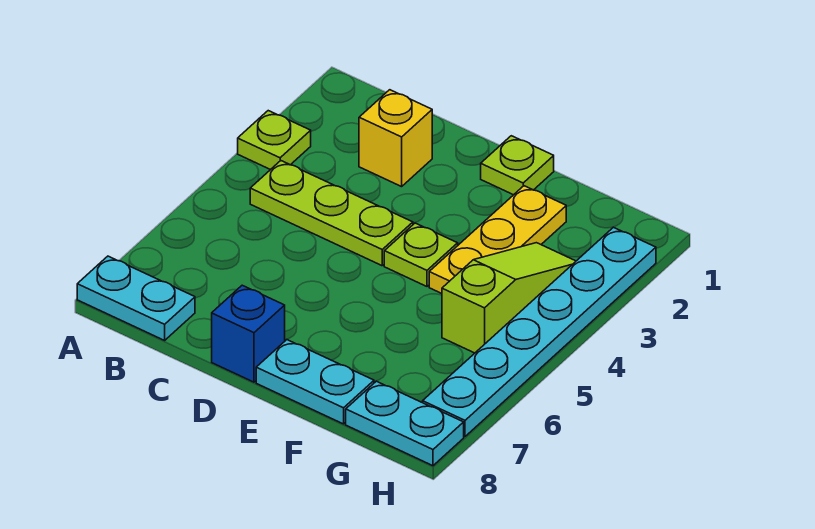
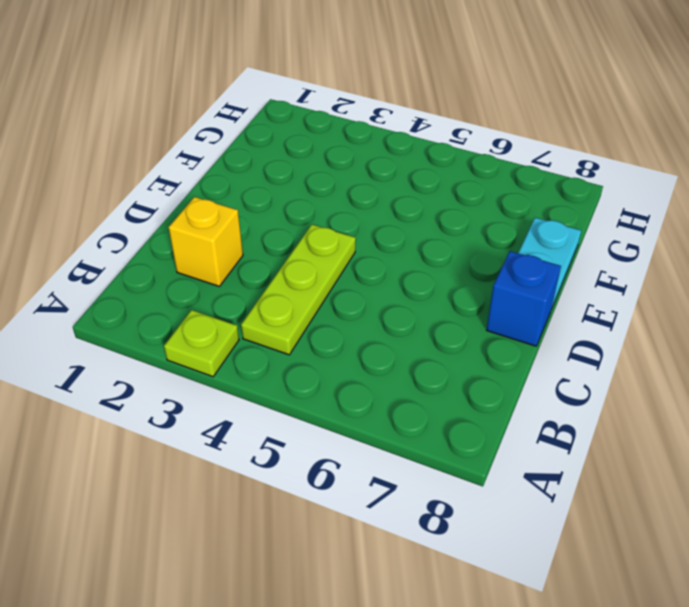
none -> cyan plate A8:B8 level 1
none -> lime plate E1 level 1
none -> lime plate E4 level 1

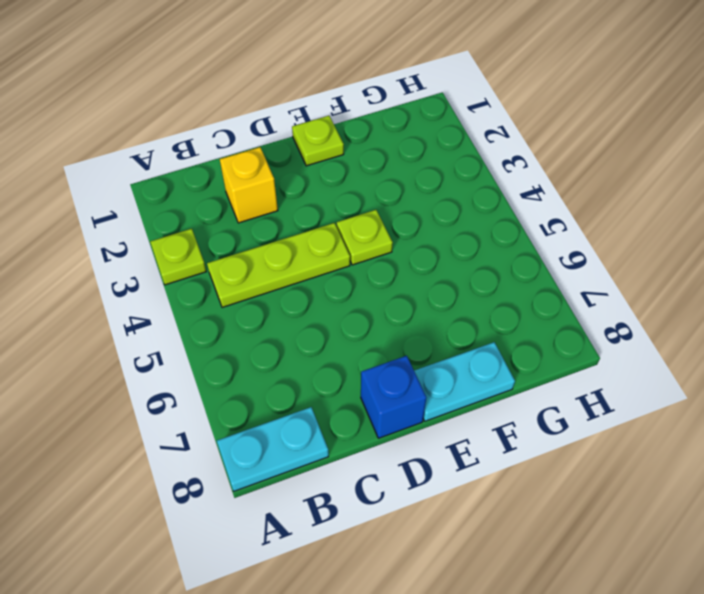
none -> yellow plate F2:F4 level 1
none -> lime slope G3:G5 level 1 top 5
none -> cyan plate G8:H8 level 1

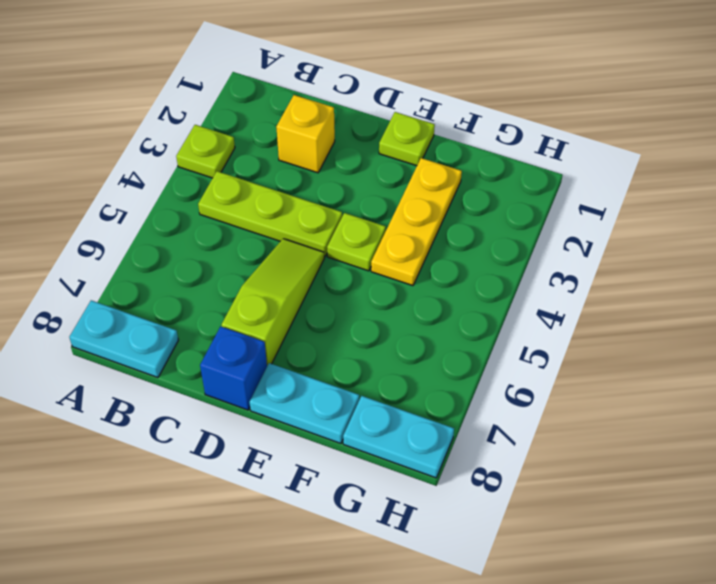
lime slope D5:D7 level 1 top 7 -> lime slope G3:G5 level 1 top 5
none -> cyan plate H2:H7 level 1

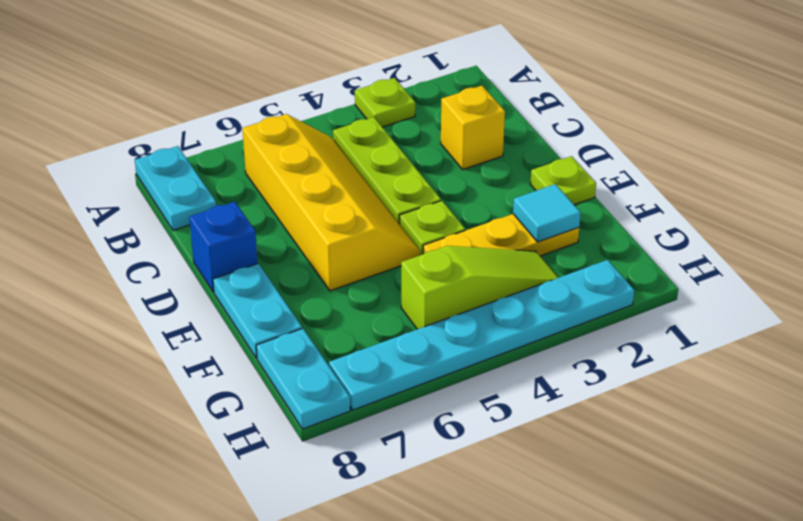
yellow slope B5:E6 level 1 top 6 -> none
cyan tile F2 level 2 -> none

